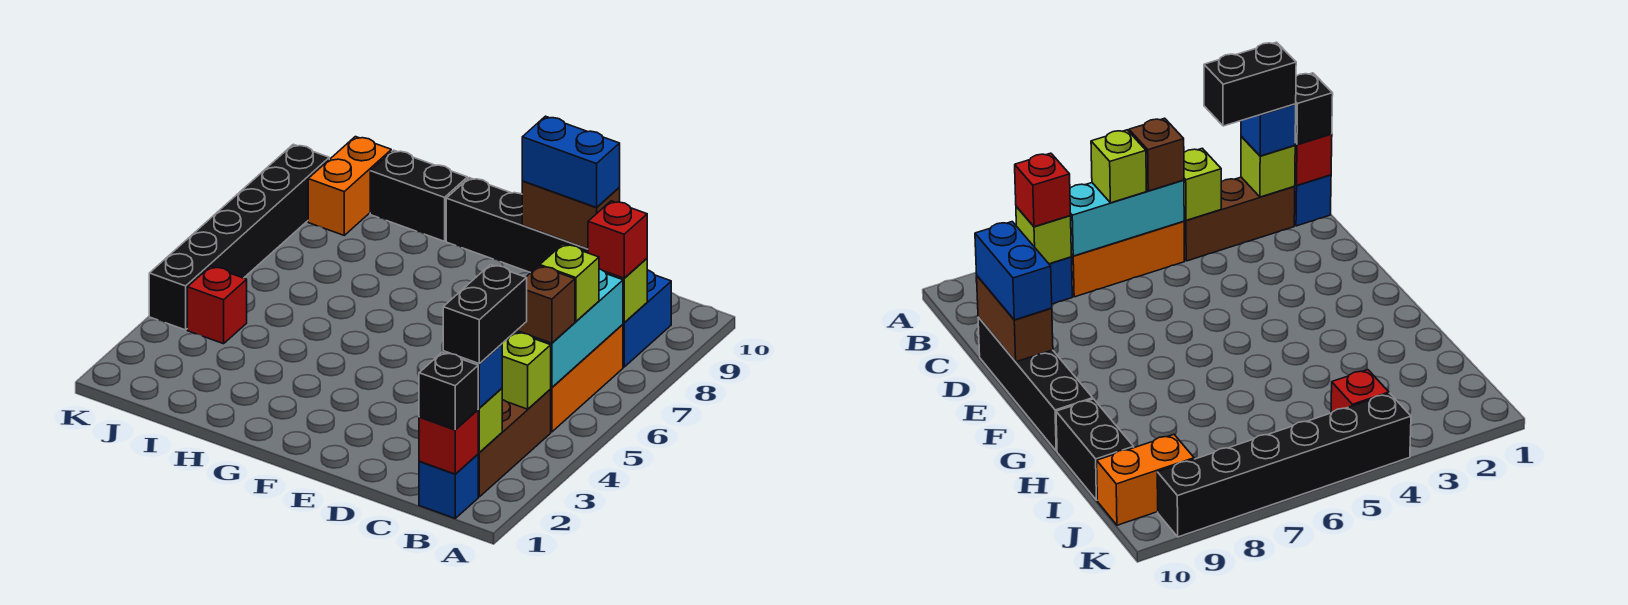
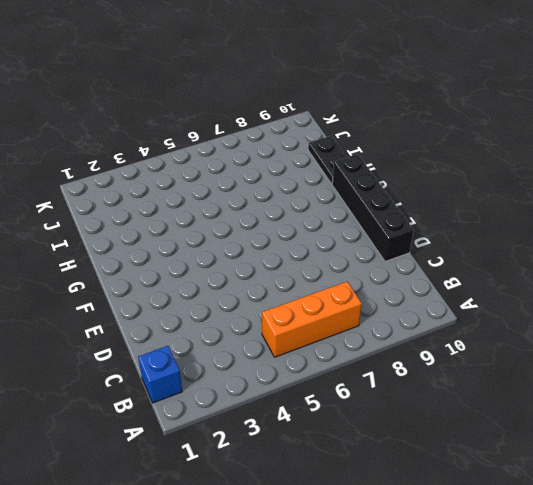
black plate H10:I10 level 1 -> black brick H10:I10 level 1
none -> brown brick B2:B4 level 1
none -> blue brick B8:B9 level 1
none -> red brick J4 level 1

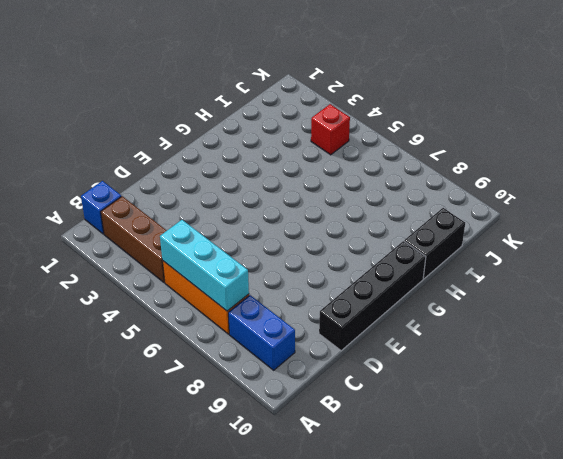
none -> orange brick J9:J10 level 1
none -> black brick K4:K9 level 1
none -> red brick B1 level 2

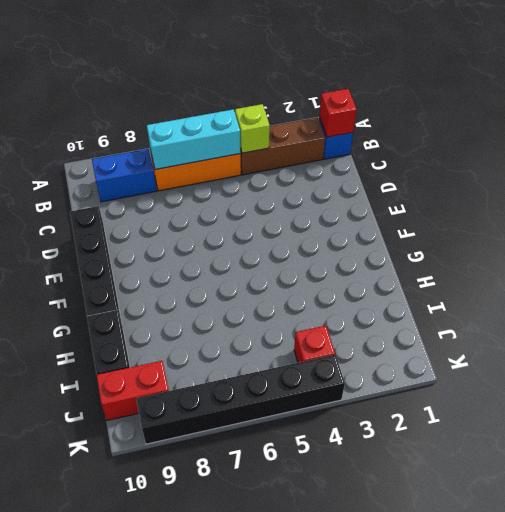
red brick J9:J10 level 1 -> orange brick J9:J10 level 1
none -> lime brick B2 level 2
none -> lime brick B8 level 2
none -> brown brick D10:E10 level 2

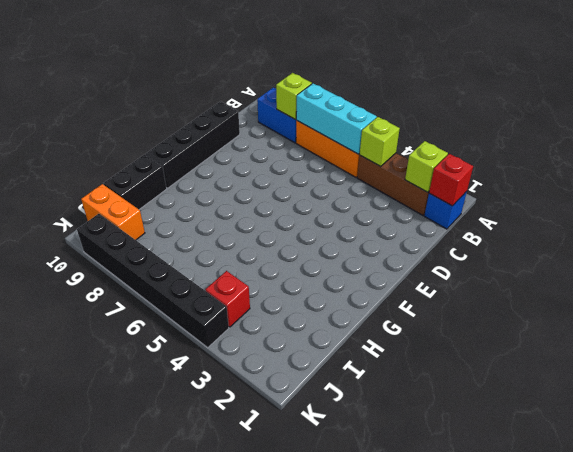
none -> brown brick D10:E10 level 2
none -> black brick B1 level 3
none -> blue brick B2 level 3

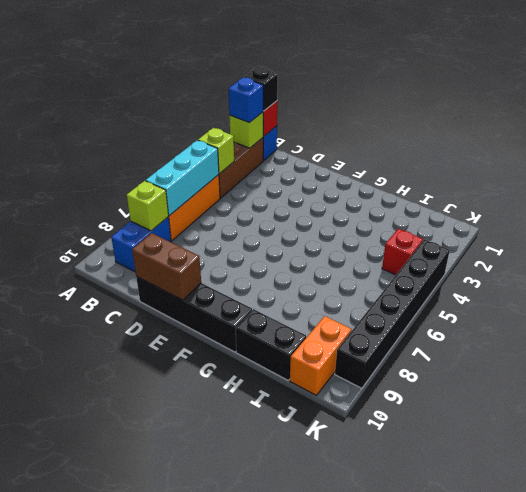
none -> brown brick B5 level 3
none -> lime brick B6 level 3
none -> red brick B8 level 3

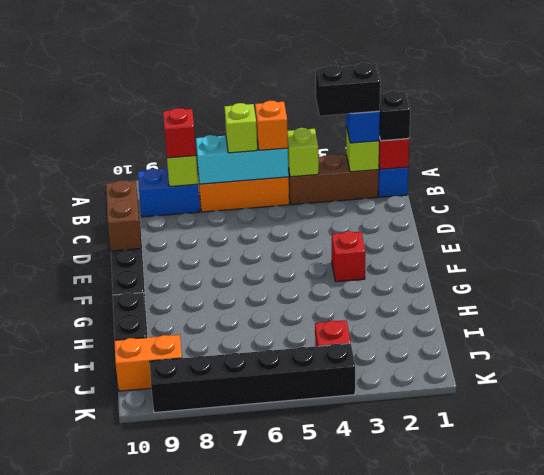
orange brick B5 level 3 -> brown brick B5 level 3
red brick F3 level 1 -> none
none -> blue brick D10:E10 level 3

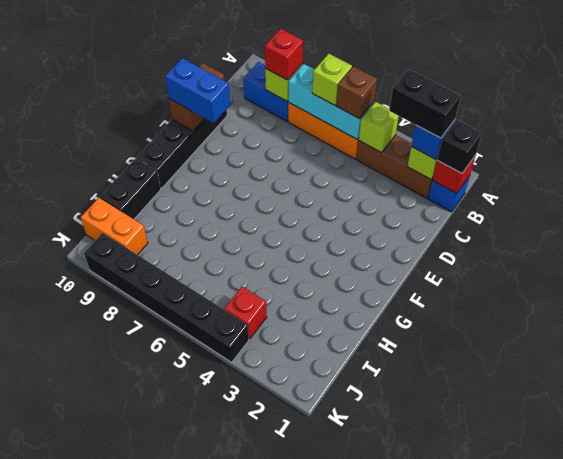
blue brick E9:E10 level 3 -> blue brick D10:E10 level 3

